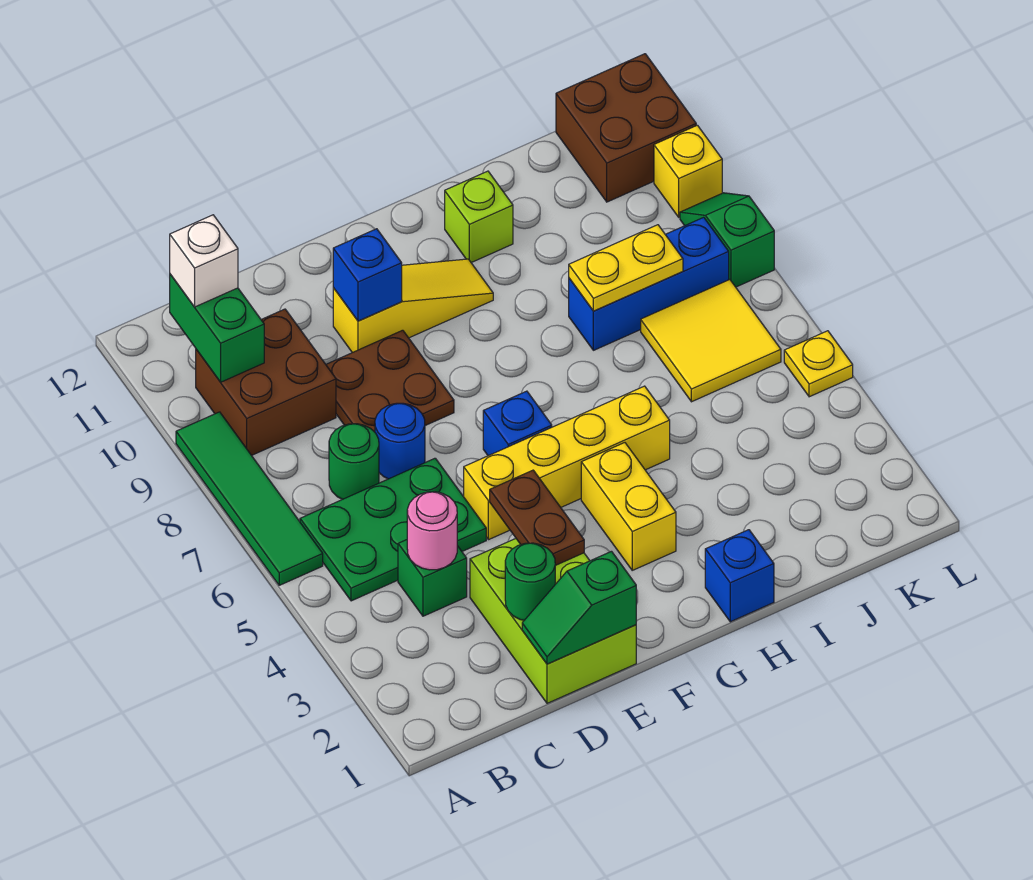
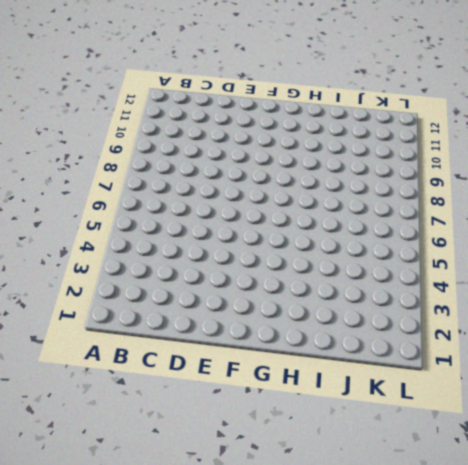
none -> green tile A6:A9 level 1
none -> green plate B5:D6 level 1
none -> brown brick B9:C10 level 1

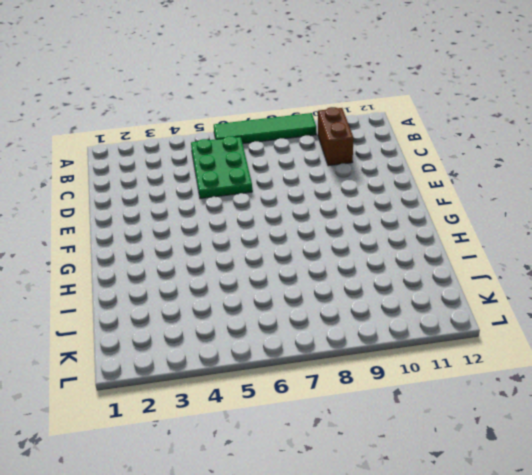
brown brick B10:C10 level 1 -> brown brick B9:C10 level 1
none -> green brick C4 level 1
none -> green round brick C7 level 1
none -> lime brick D1:E3 level 1

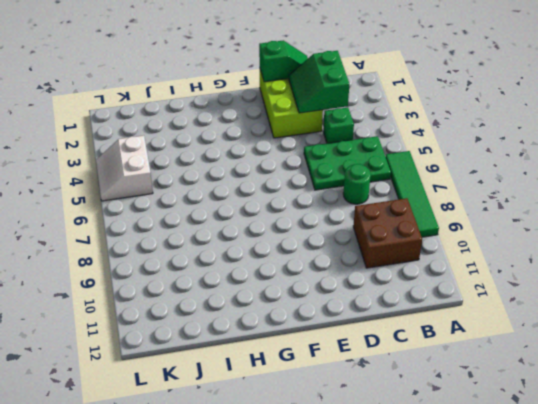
green slope C2:D3 level 2 top C -> green round brick D2 level 2
white slope K4:L5 level 1 top K -> yellow plate L5 level 1
none -> blue round brick D7 level 1
none -> brown plate D8:E9 level 1
none -> yellow brick E5:H5 level 1

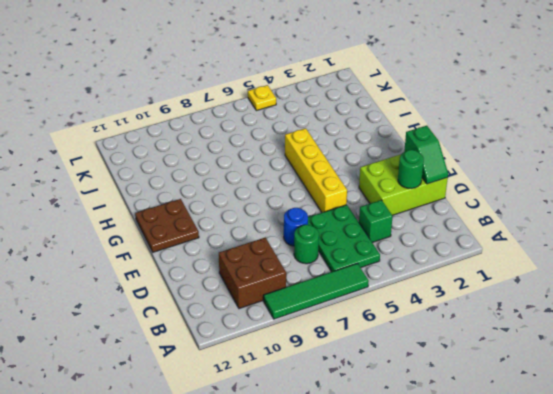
brown plate F11:G12 level 1 -> brown plate D8:E9 level 1
none -> yellow slope E10:G10 level 1 top E
none -> blue brick F6 level 1
none -> yellow brick G3:G4 level 1

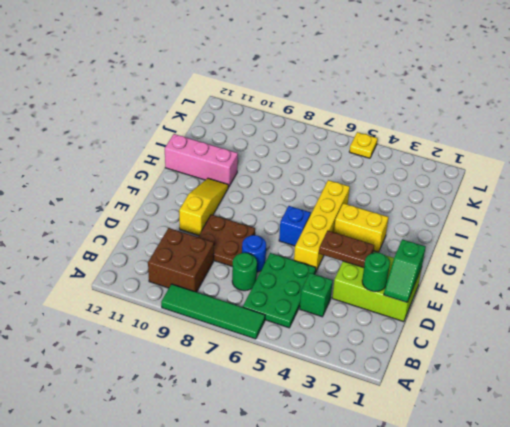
pink brick H10:H12 level 1 -> lime brick H11 level 1
none -> blue brick H1 level 1
none -> blue brick I8:K8 level 1
none -> yellow tile J6:K7 level 1

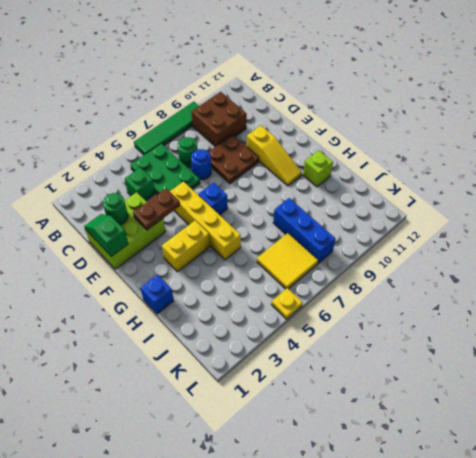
none -> brown brick K11:L12 level 1
none -> green slope L8:L9 level 1 top 8
none -> yellow brick L10 level 1

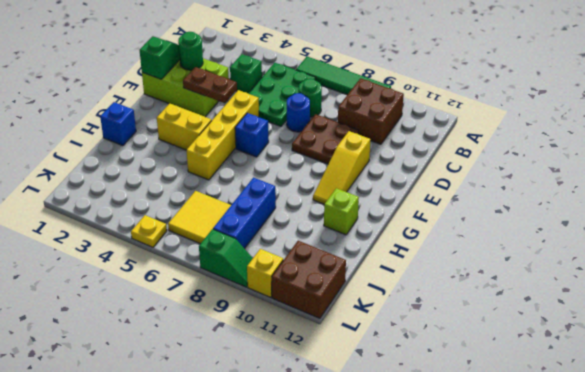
none -> green brick B10:B11 level 2
none -> pink round brick C4 level 2
none -> blue brick E10 level 2

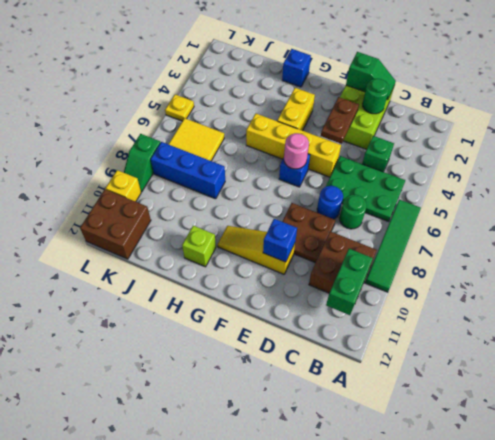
pink round brick F6 level 2 -> pink round brick C4 level 2
none -> yellow plate I8:J8 level 2
none -> white brick B11 level 3

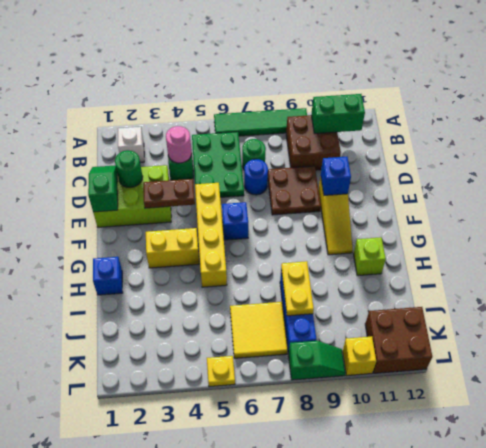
white brick B2 level 1 -> white brick B11 level 3

